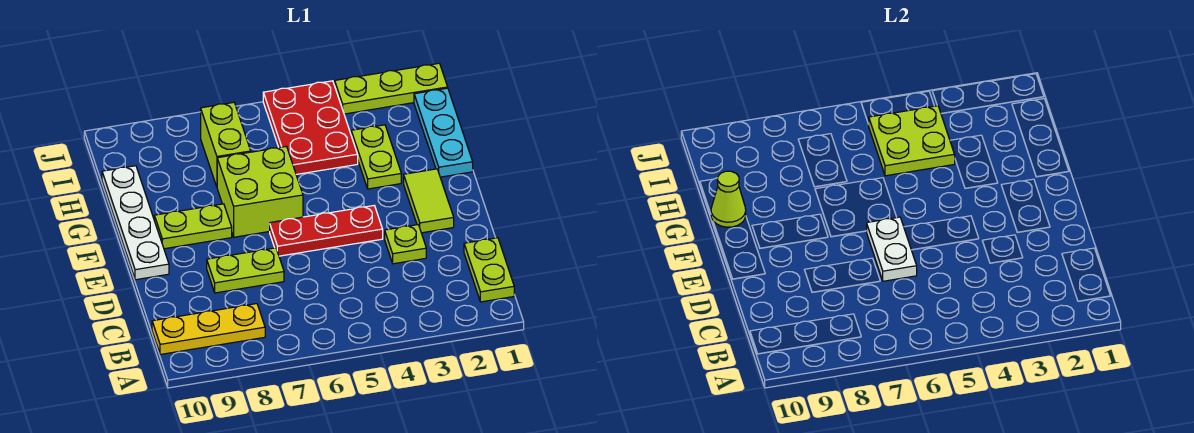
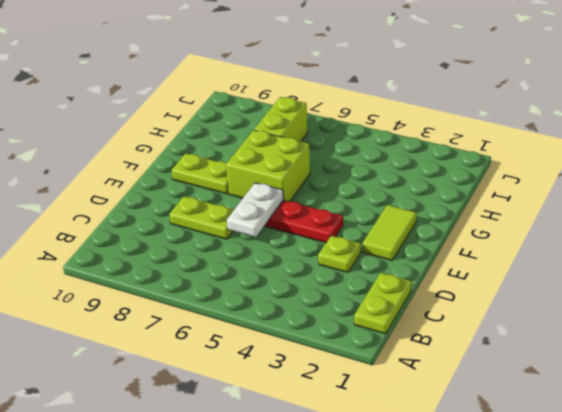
none -> yellow plate B8:B10 level 1
none -> white plate E10:H10 level 1
none -> cyan plate G1:I1 level 1

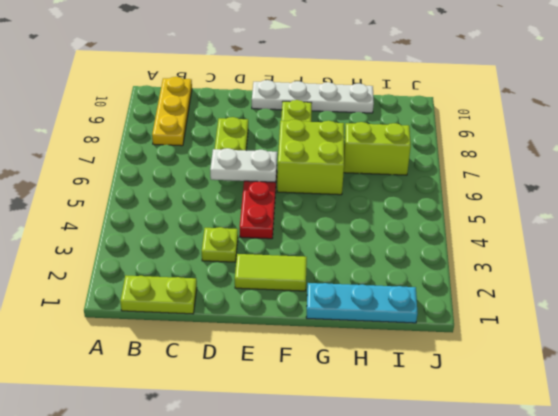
none -> lime plate G3:H3 level 1
none -> red plate H4:J5 level 1
none -> lime plate J1:J3 level 1

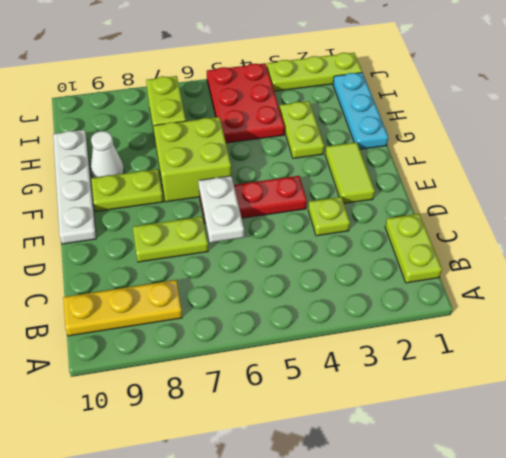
white cone G9 level 1 -> none
none -> lime cone G10 level 2
none -> lime plate H4:I5 level 2

